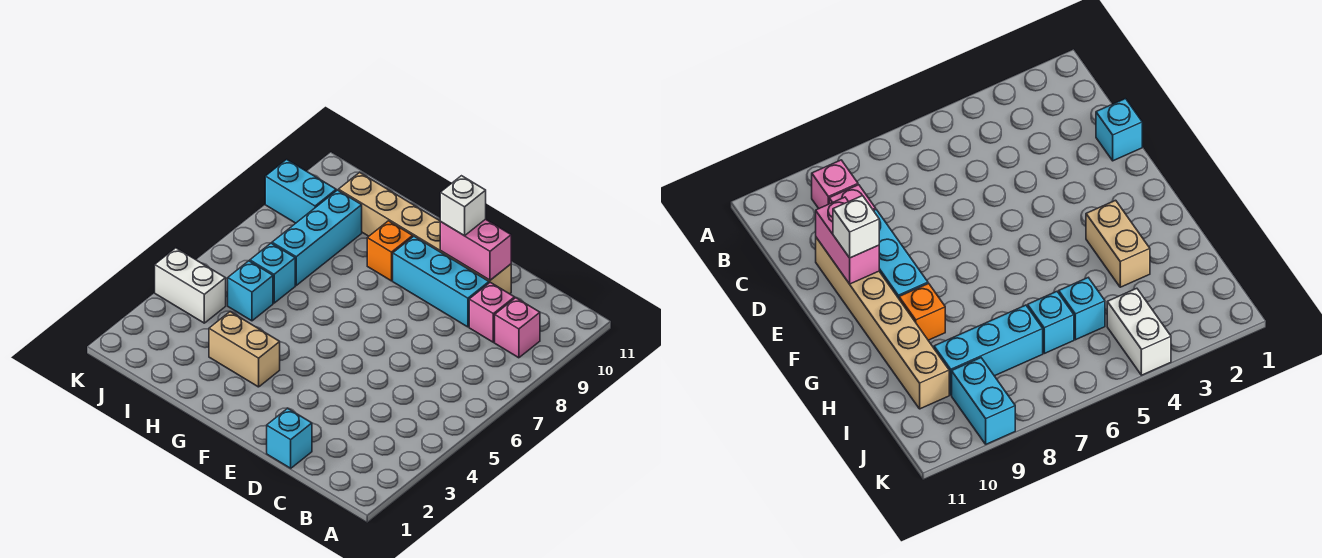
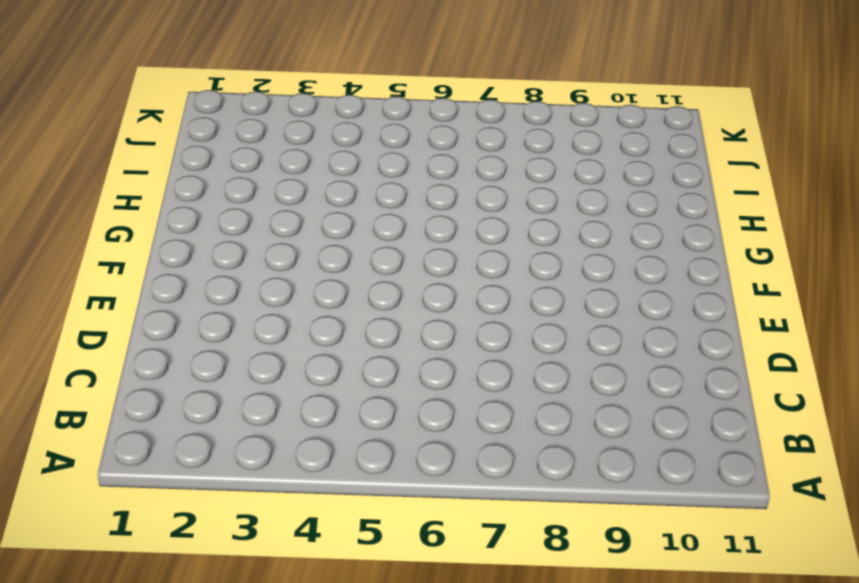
none -> pink brick B9 level 1
none -> pink brick C9 level 1
none -> cyan brick D1 level 1

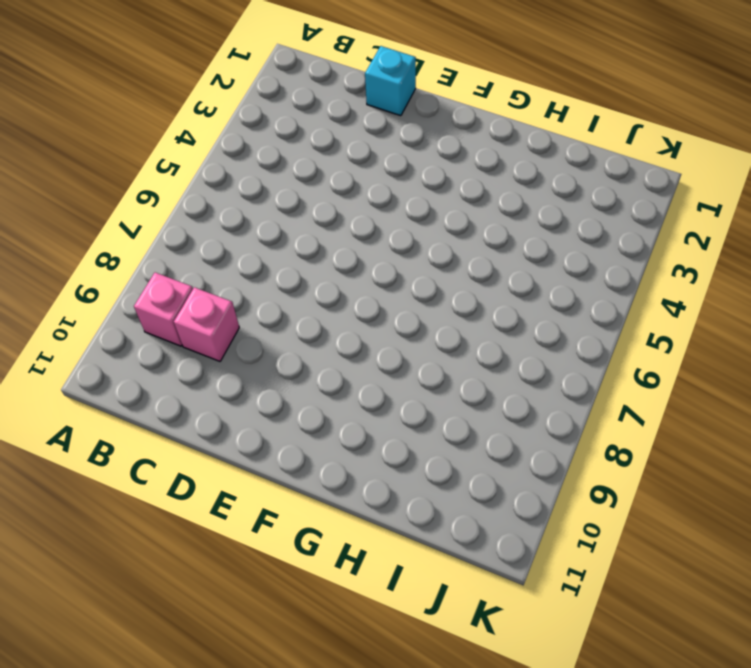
none -> cyan brick D9:F9 level 1
none -> tan brick D10:I10 level 1
none -> tan brick G3:H3 level 1

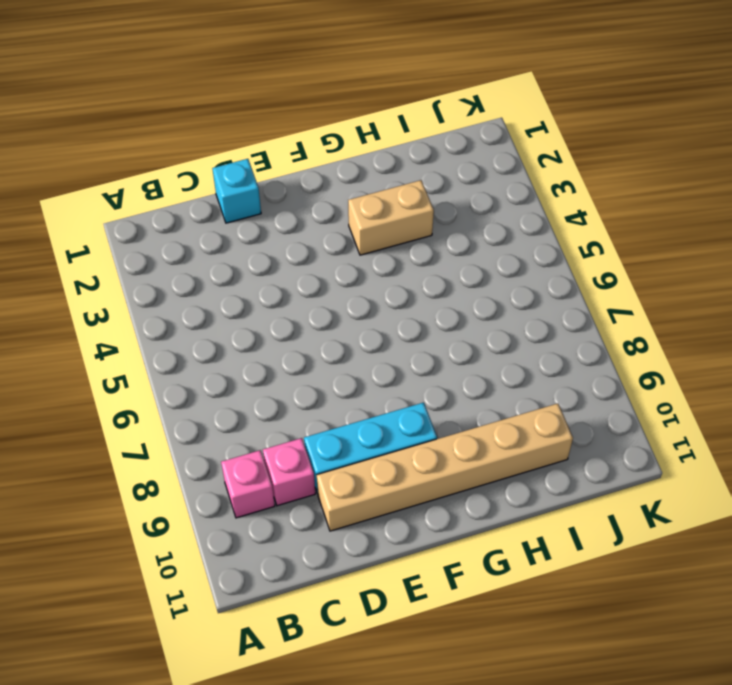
none -> orange brick G9 level 1
none -> cyan brick I5 level 1
none -> cyan brick I6 level 1

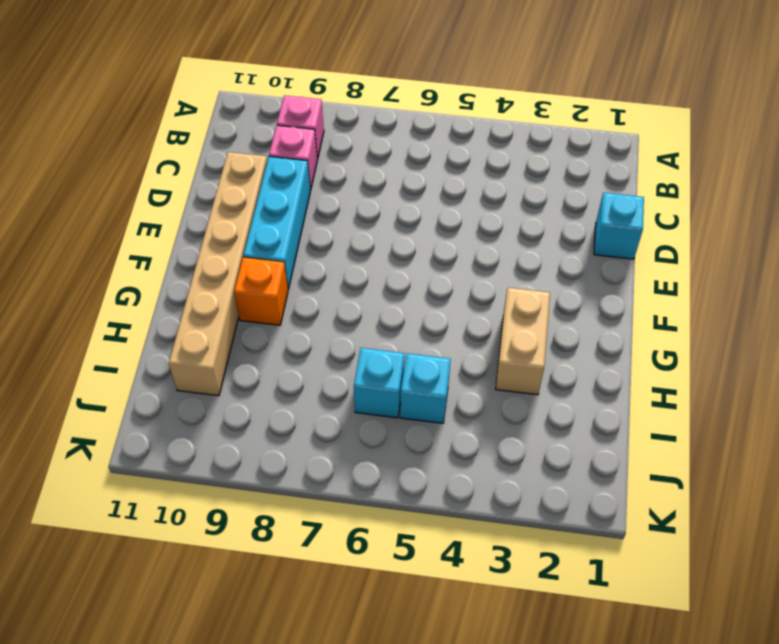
none -> cyan brick I7:I9 level 1
none -> white brick J4:K4 level 1
none -> cyan brick J9:K9 level 1

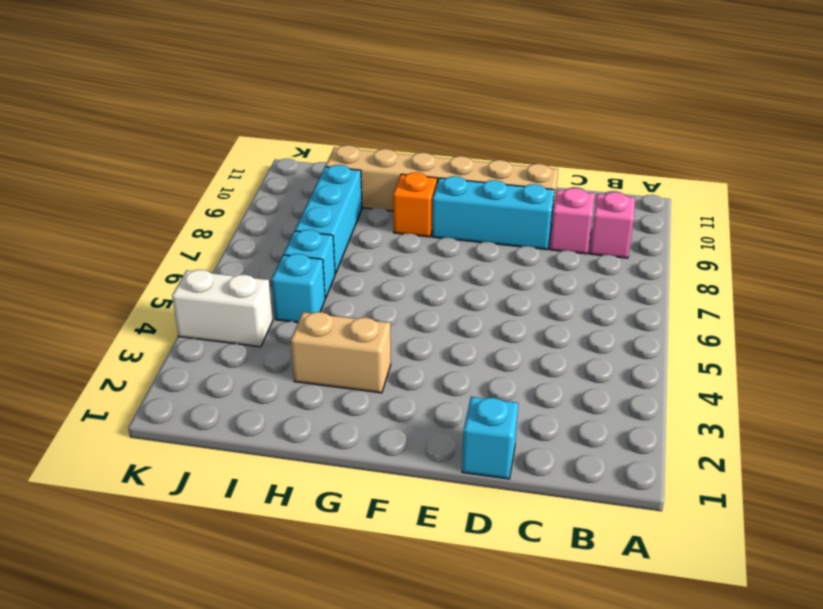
none -> cyan brick J9:K9 level 1
none -> pink brick D10:E10 level 2
none -> white brick E10 level 3

